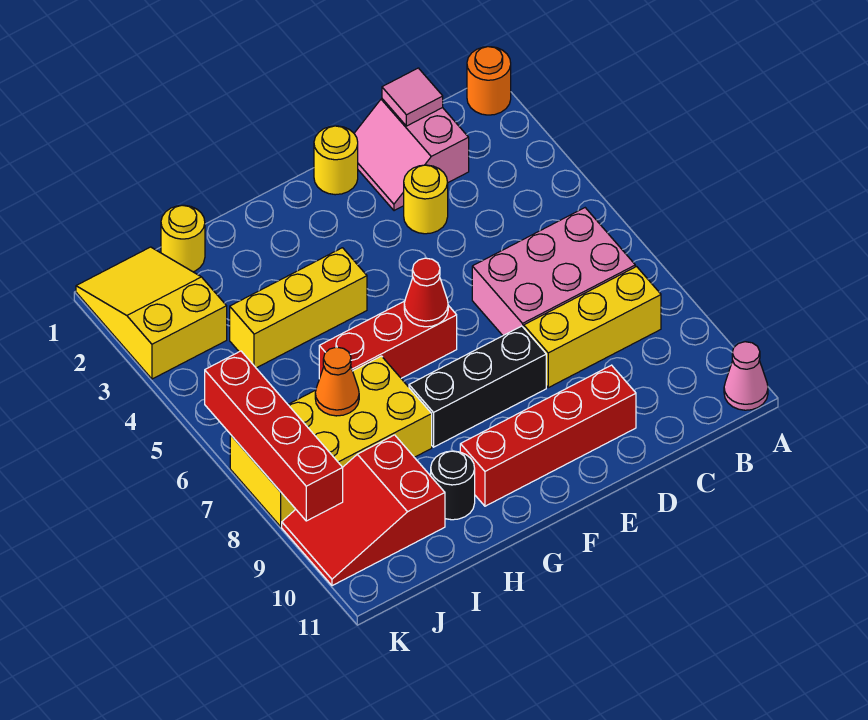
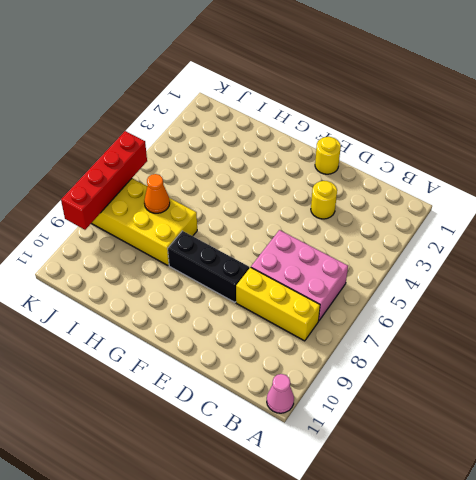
none -> orange round brick A1 level 1
none -> pink slope C1:D2 level 1 top C
none -> red brick D10:G10 level 1

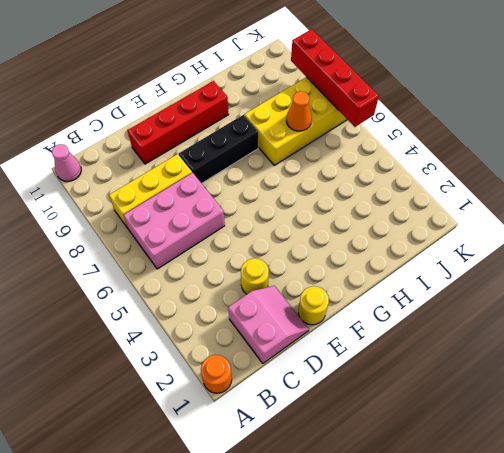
none -> red brick F6:H6 level 1
none -> yellow brick G4:I4 level 1
none -> black round brick H10 level 1

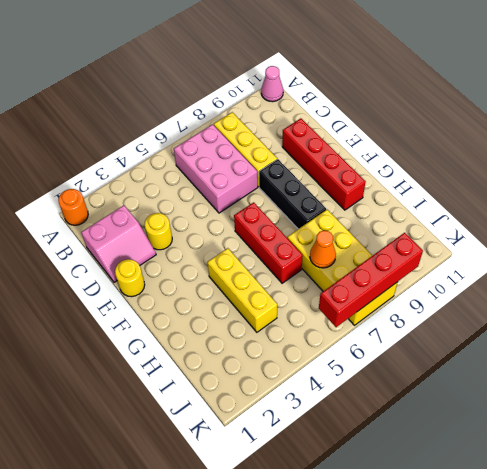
none -> black round brick H10 level 1
none -> yellow round brick I1 level 1
none -> red slope I9:K10 level 1 top I

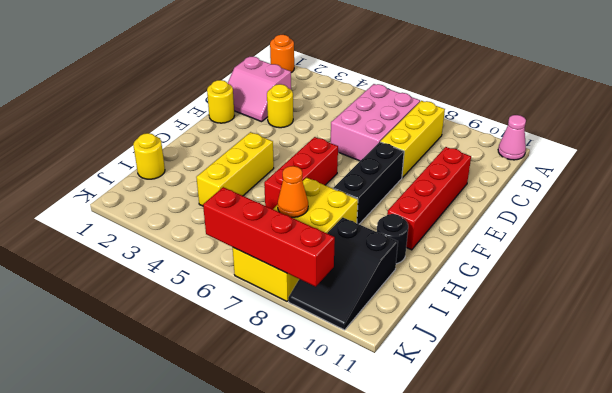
black slope I9:K10 level 1 top I -> red slope I9:K10 level 1 top I
none -> yellow slope J1:K3 level 1 top 3
none -> pink tile C1 level 2
none -> red cone F6 level 2

